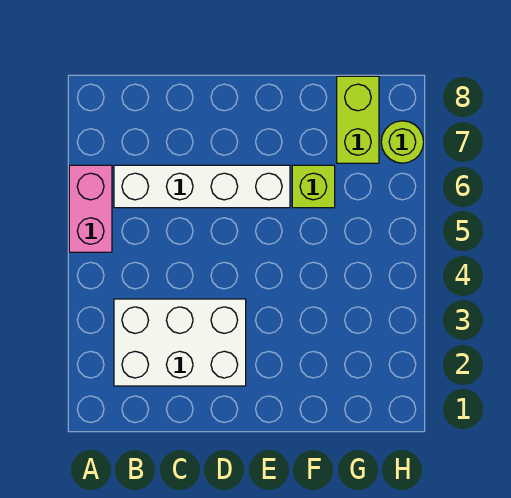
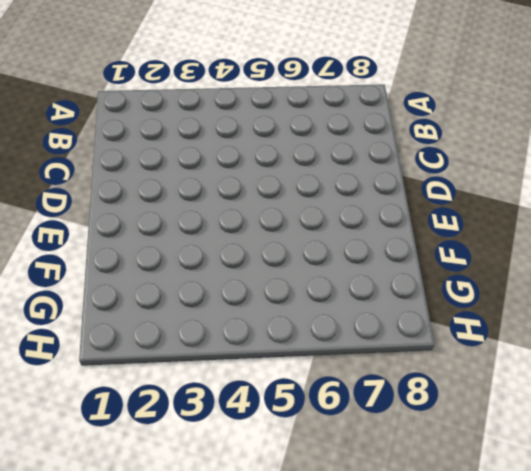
none -> pink brick A5:A6 level 1
none -> white brick B2:D3 level 1

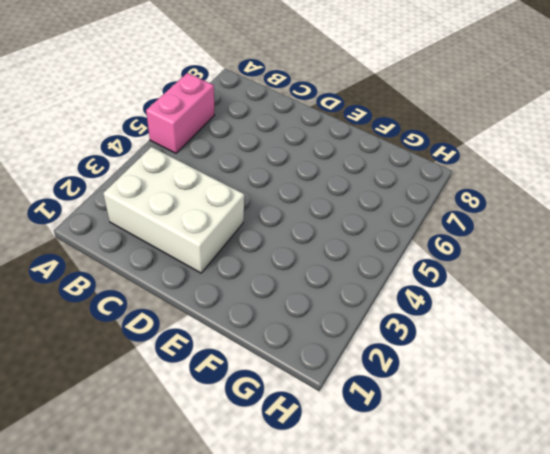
none -> white brick B6:E6 level 1
none -> lime brick F6 level 1

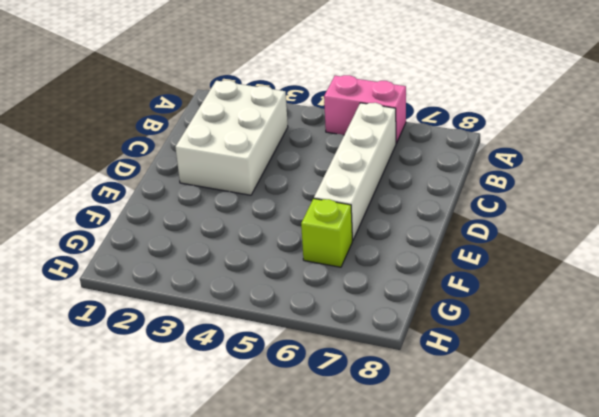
none -> lime brick G7:G8 level 1
none -> lime round brick H7 level 1

